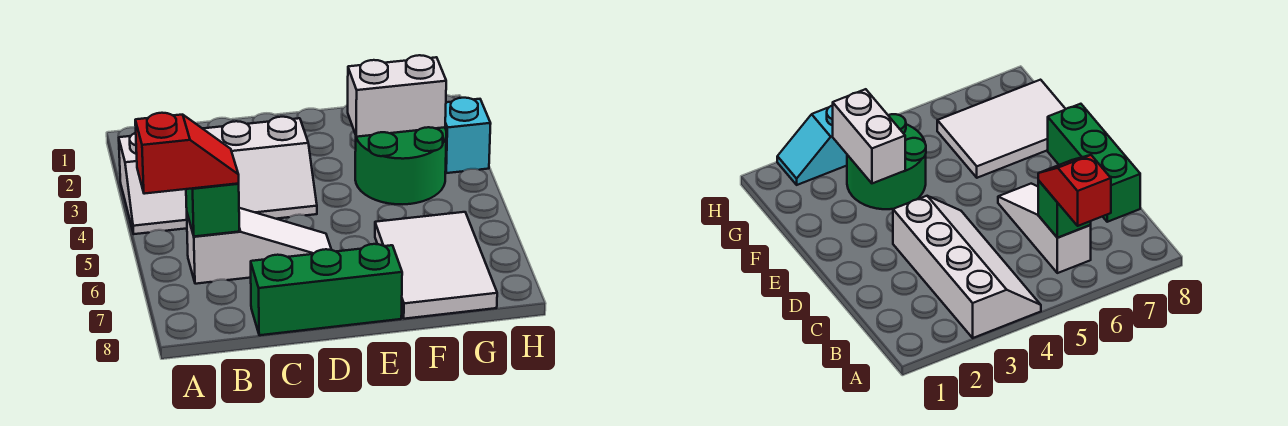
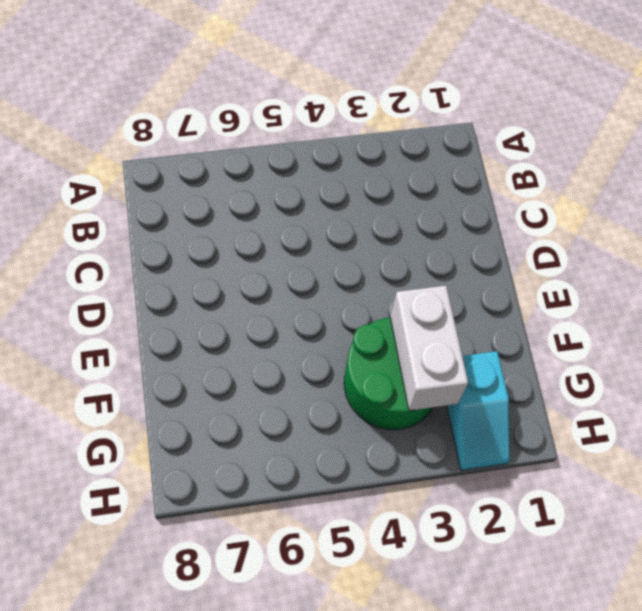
cyan slope G2:H2 level 1 top G -> cyan slope H2:H3 level 1 top 3
none -> white slope A3:D4 level 1 top 3
none -> white slope B6:D6 level 1 top B

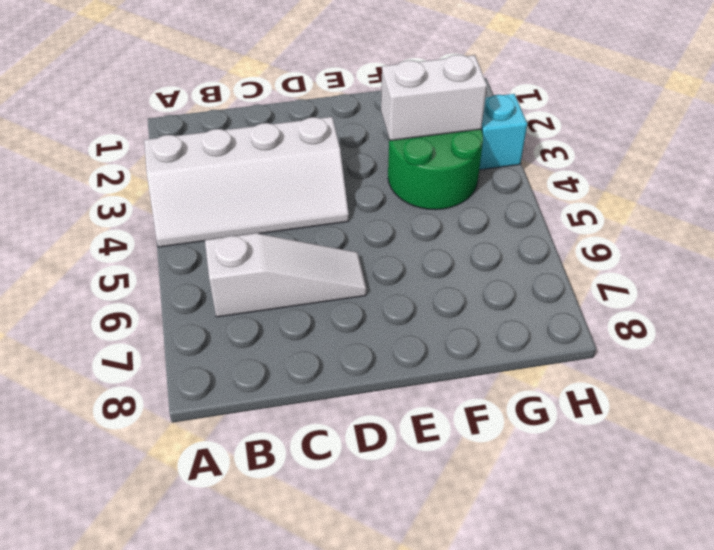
none -> green brick C8:E8 level 1
none -> white tile F6:G8 level 1

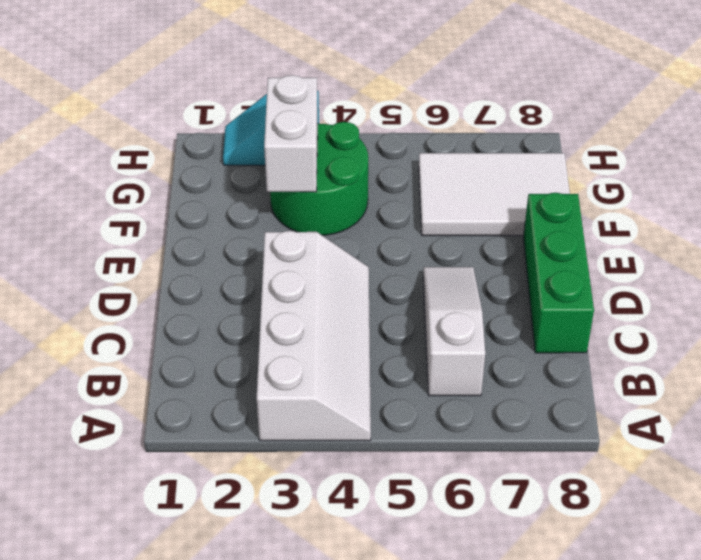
none -> green brick B6 level 2
none -> red slope A6:B6 level 3 top A

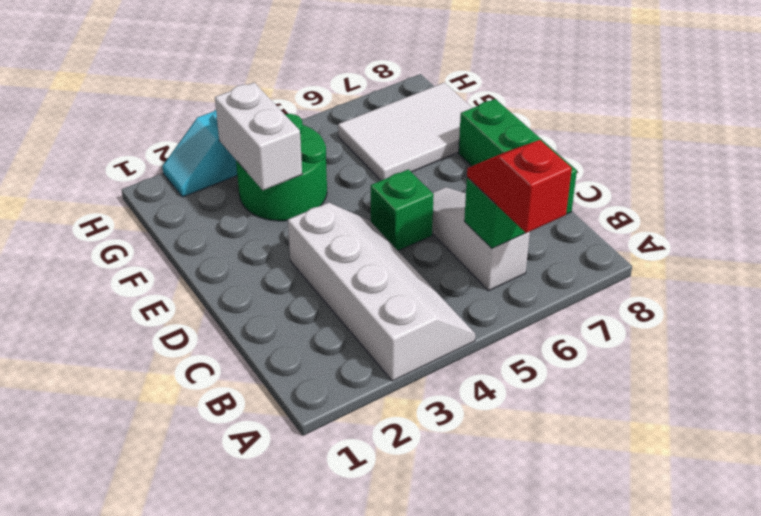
green brick D5 level 1 -> none

